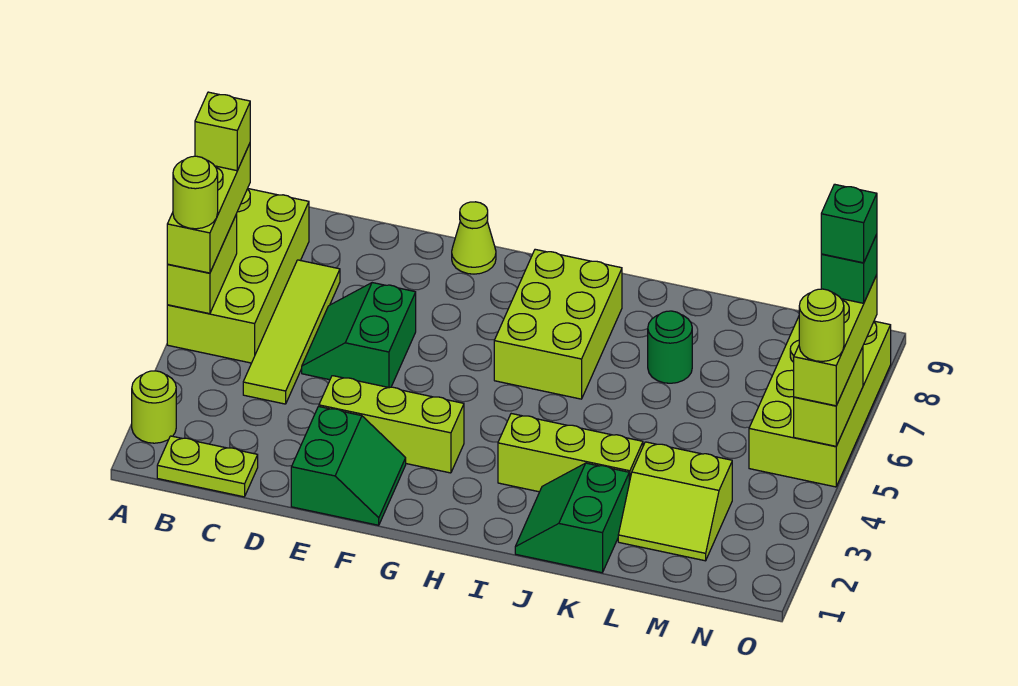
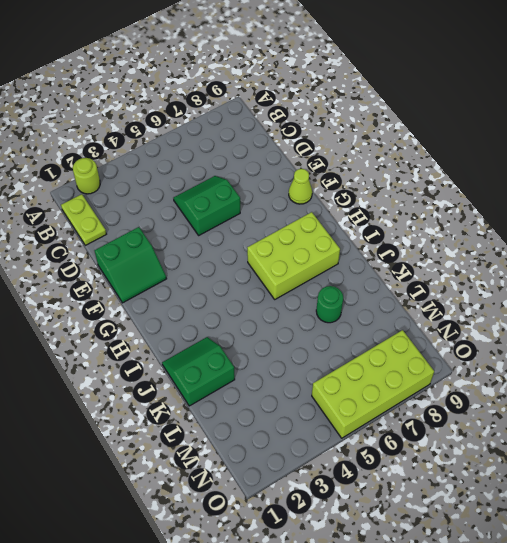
none -> lime brick A5:B8 level 1
none -> lime tile C4:C7 level 1
none -> lime brick E3:G3 level 1

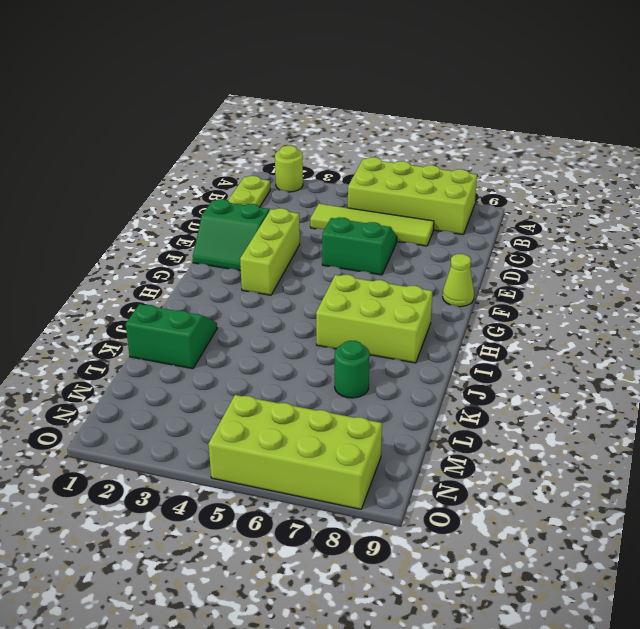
none -> lime brick I3:K3 level 1
none -> lime slope L2:M3 level 1 top 3
none -> lime brick A5:A6 level 2

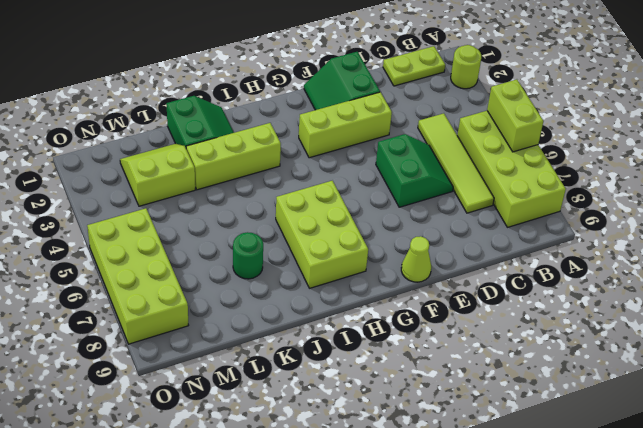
none -> lime brick O5:O6 level 2
none -> lime brick A5:A7 level 3
none -> lime brick O5:O7 level 3

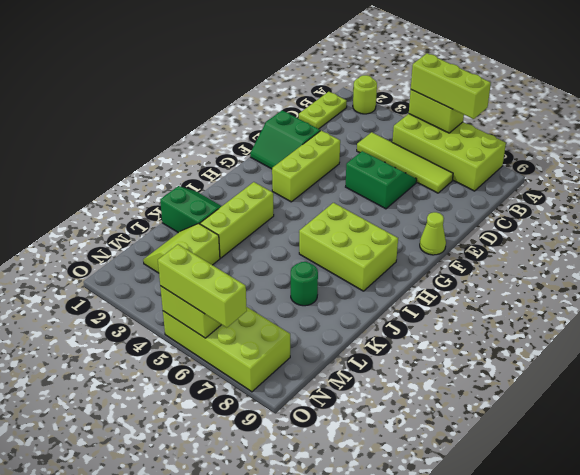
none -> lime round brick A5 level 4
none -> lime brick A7 level 4
none -> lime round brick O5 level 4

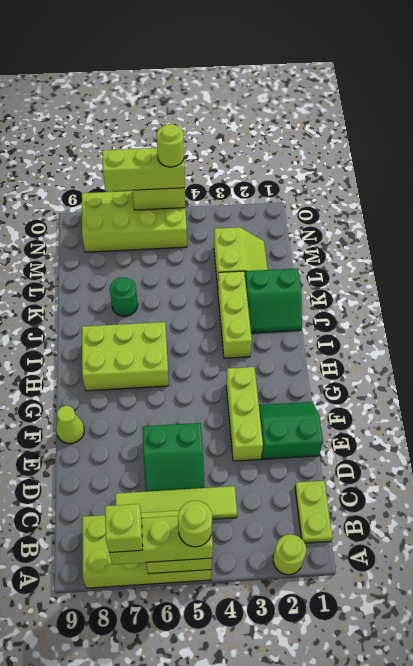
none -> green brick O7 level 4
none -> green brick O7 level 5

